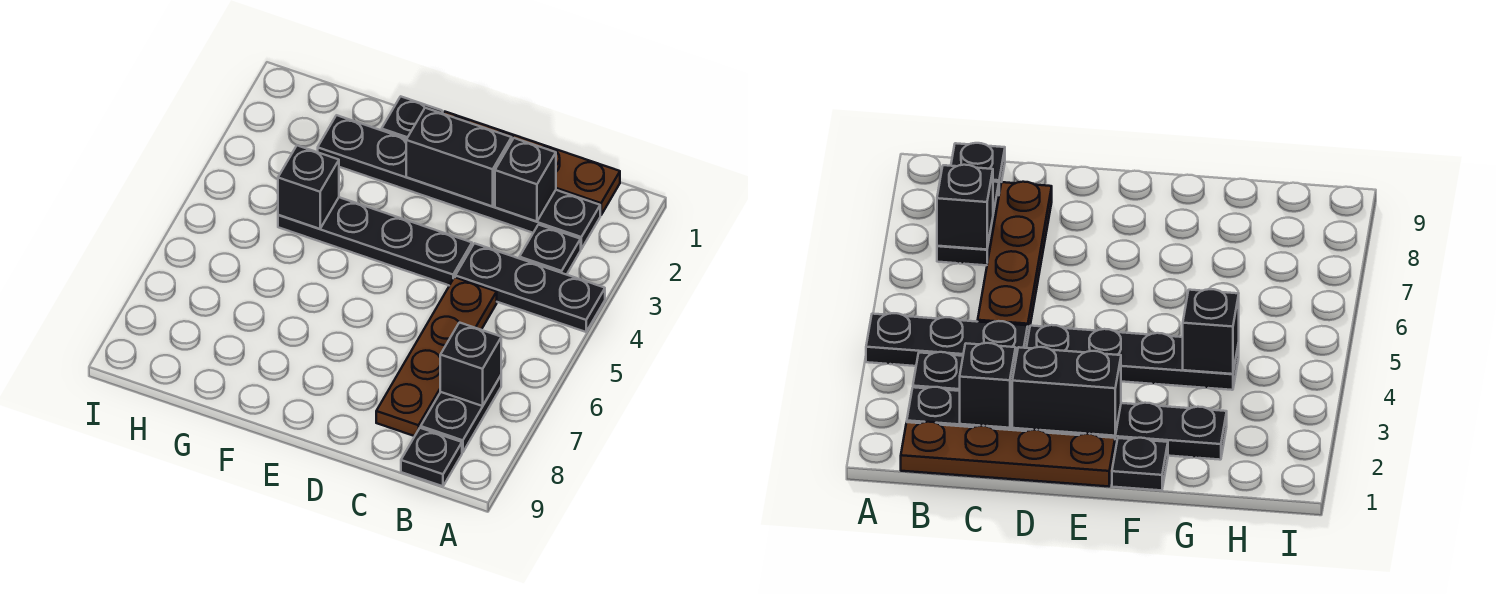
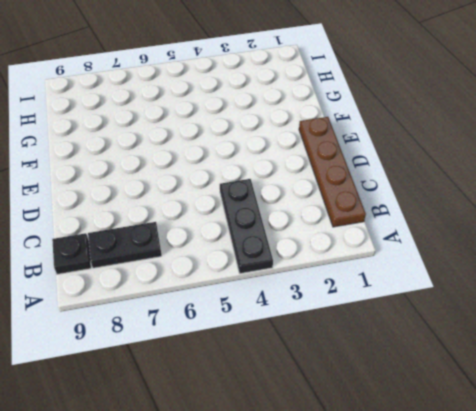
none -> black plate B2:G2 level 1
none -> black plate B3 level 1
none -> brown plate C5:C8 level 1

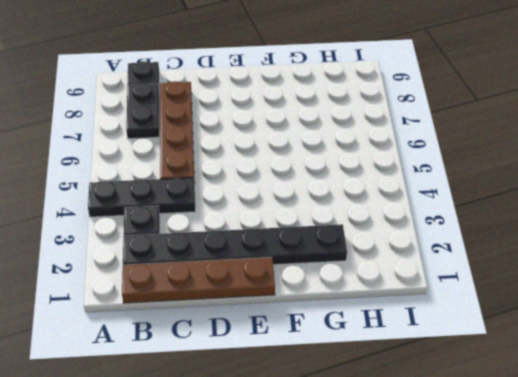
none -> black plate D4:G4 level 1
none -> black plate F1 level 1
none -> black brick B7 level 2

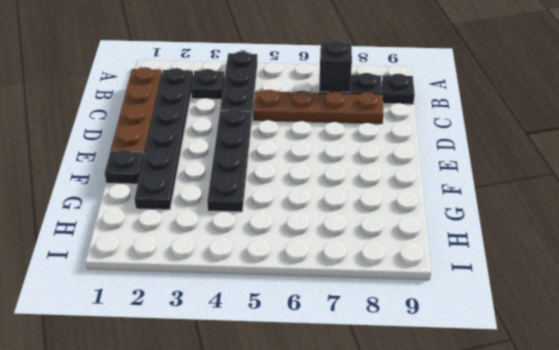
none -> black brick C2 level 2
none -> black brick D2:E2 level 2
none -> black brick G4 level 2

